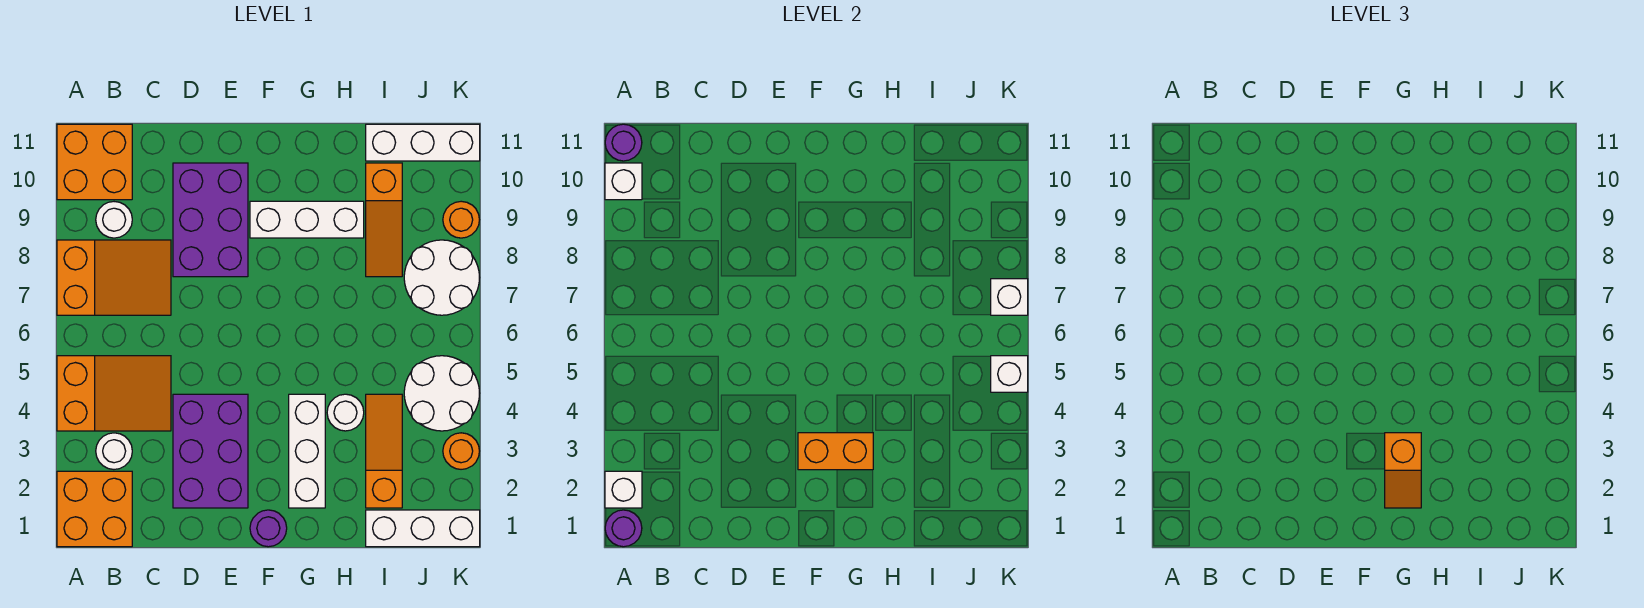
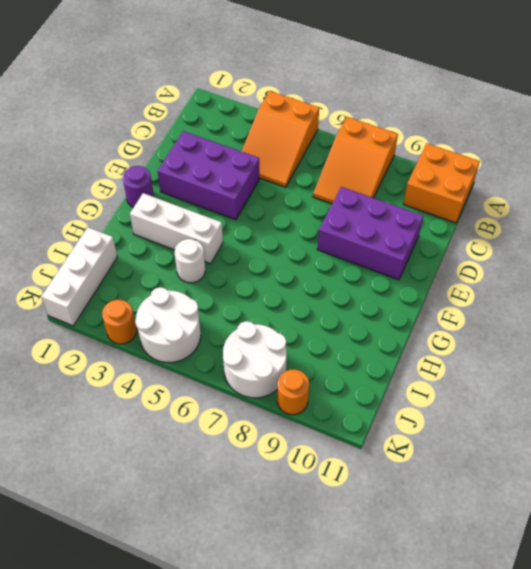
none -> orange brick A1:B2 level 1
none -> white round brick B3 level 1
none -> white round brick B9 level 1

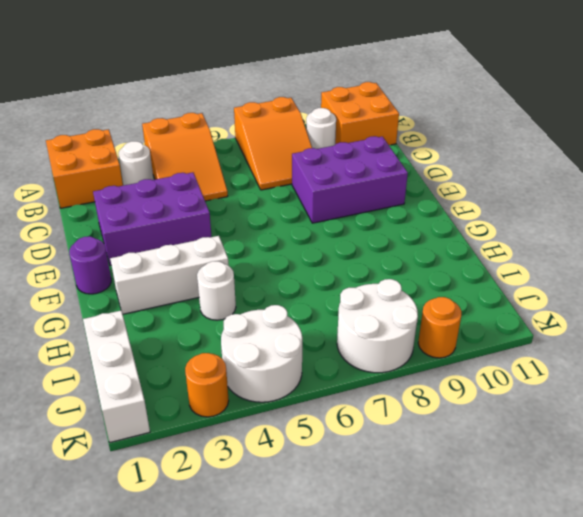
none -> white brick F9:H9 level 1
none -> orange slope I2:I4 level 1 top 2
none -> orange slope I8:I10 level 1 top 10

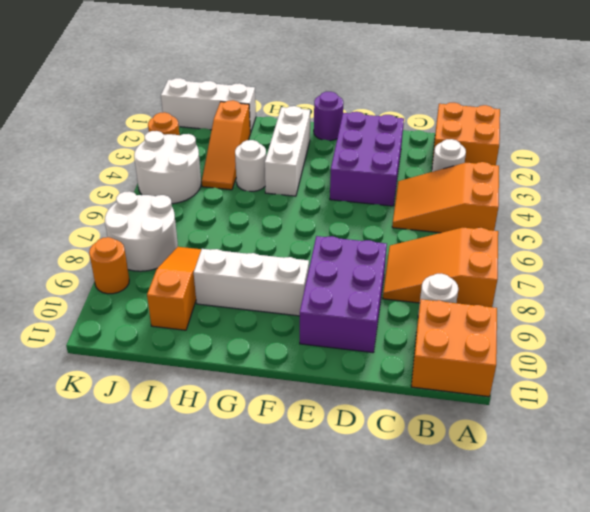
none -> white brick I11:K11 level 1
none -> purple round brick A1 level 2
none -> white brick A2 level 2

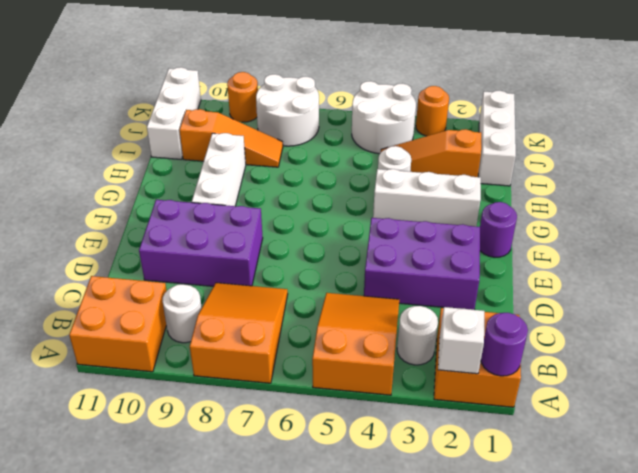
none -> white brick A10 level 2
none -> purple round brick A11 level 2
none -> orange brick F3:G3 level 2

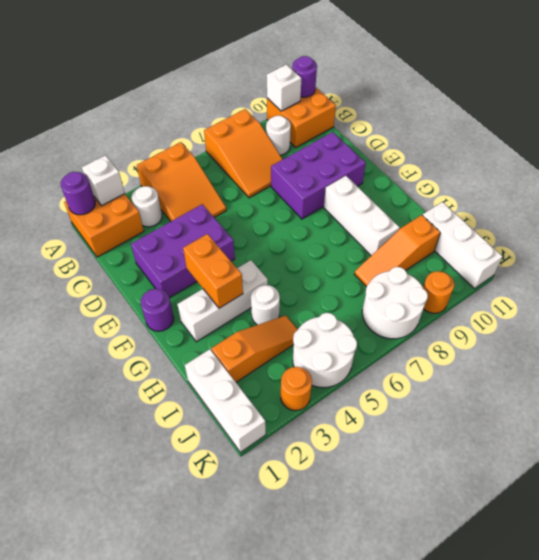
none -> white brick K5 level 2
none -> white brick K7 level 2
none -> orange slope G2:G3 level 3 top 3

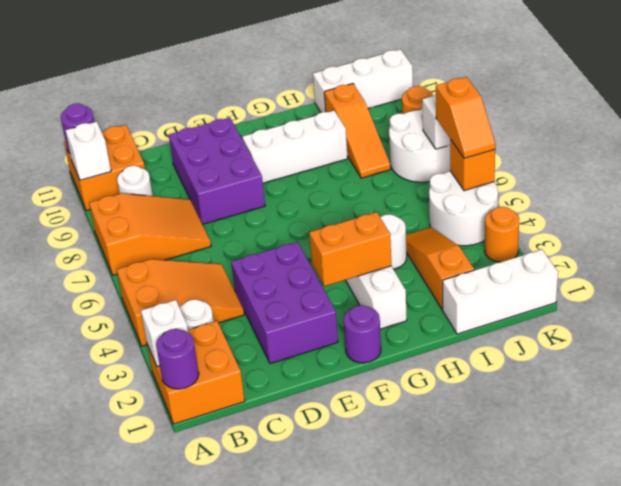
orange brick K5 level 2 -> white brick K5 level 2
orange slope K5:K6 level 3 top 6 -> orange slope G2:G3 level 3 top 3

